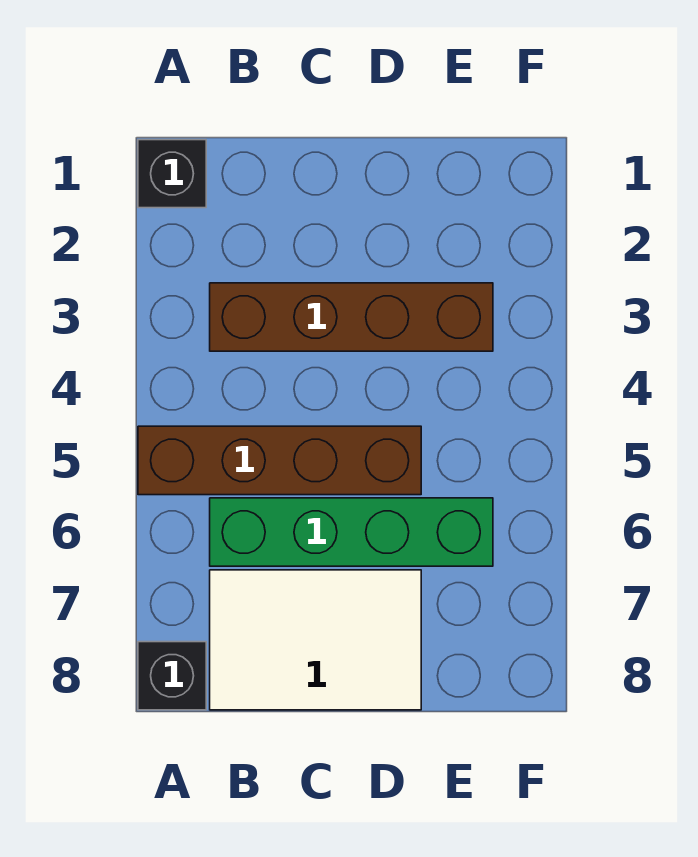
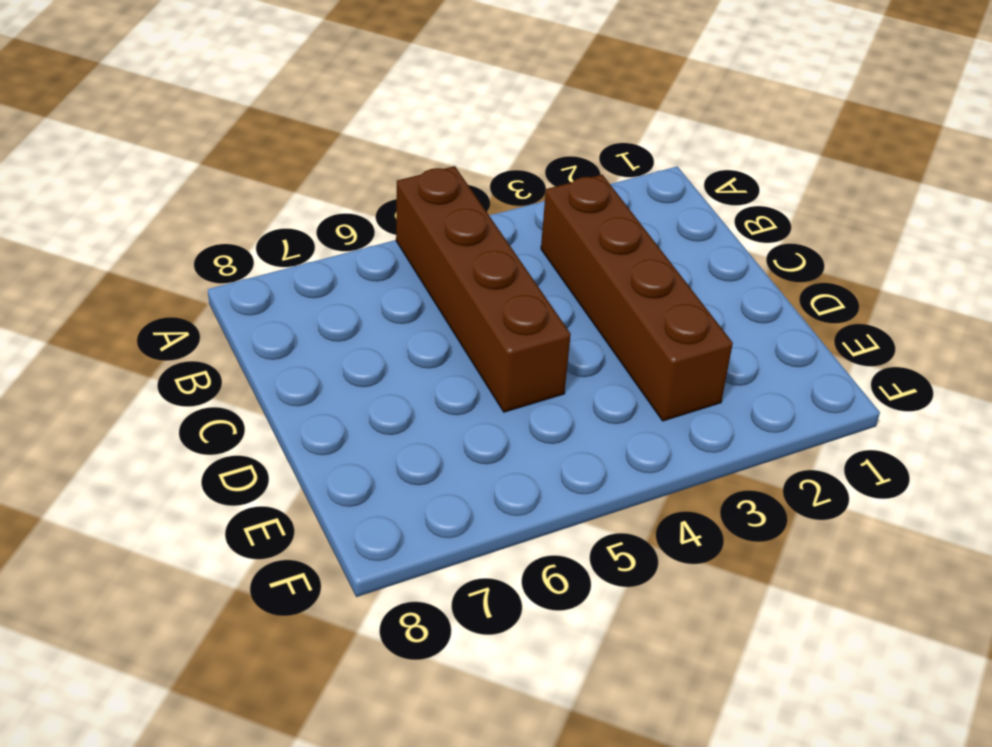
none -> black brick A1 level 1
none -> black brick A8 level 1

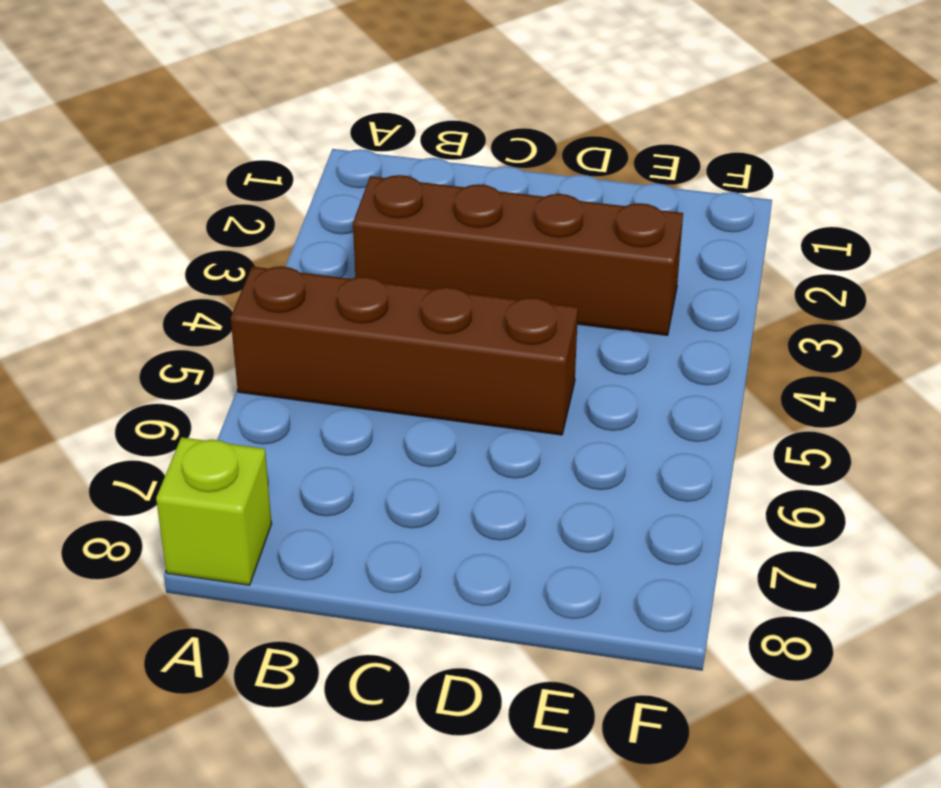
lime brick A8 level 1 -> black brick A8 level 1
none -> black brick A1 level 1
none -> green brick B6:E6 level 1

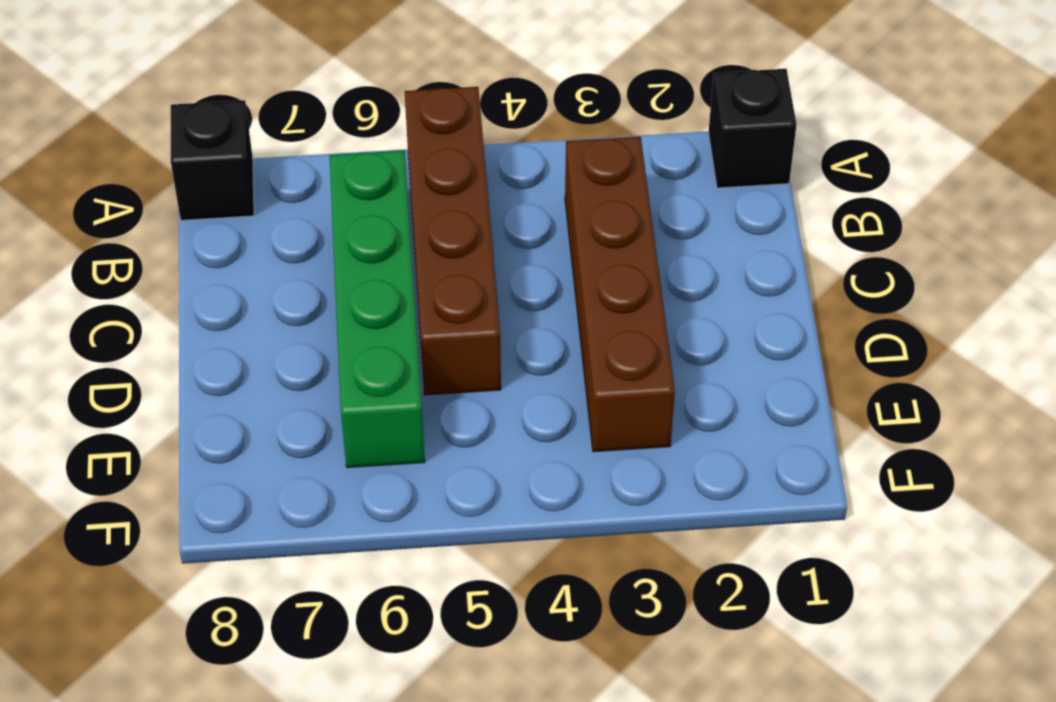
none -> white tile B7:D8 level 1

